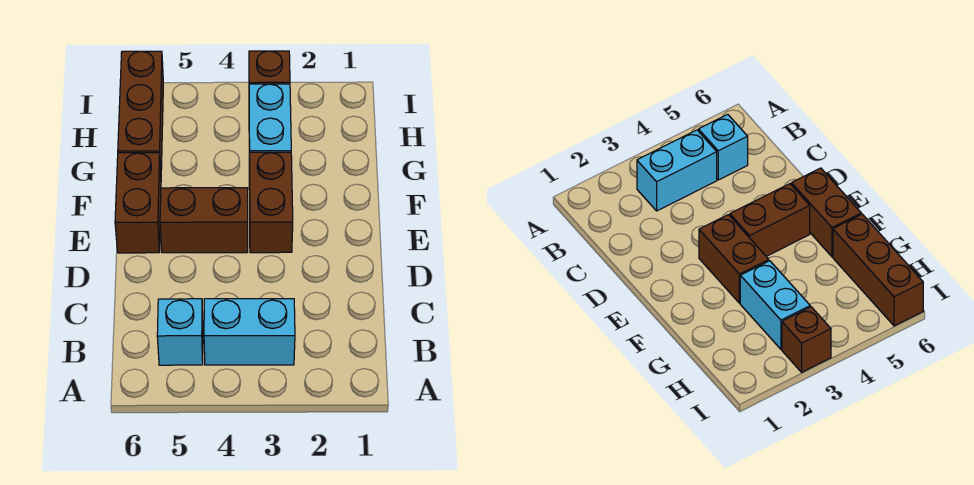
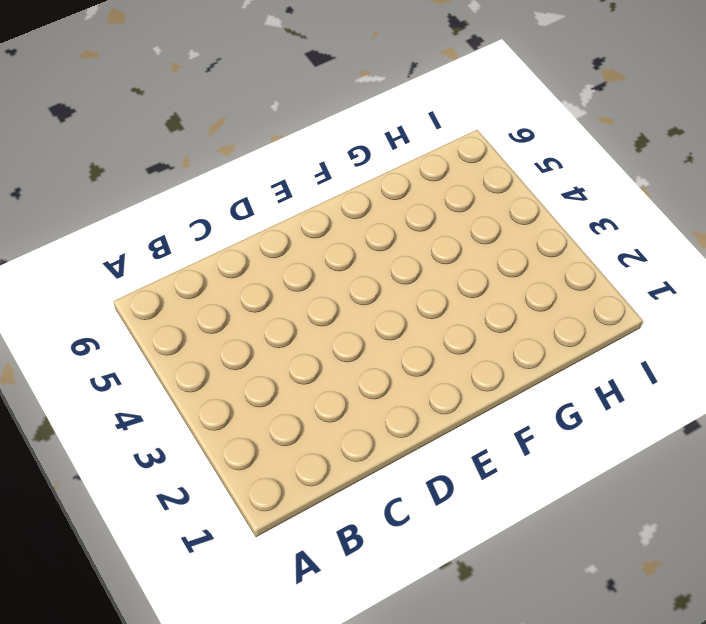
none -> cyan brick B3:B4 level 1
none -> cyan brick B5 level 1

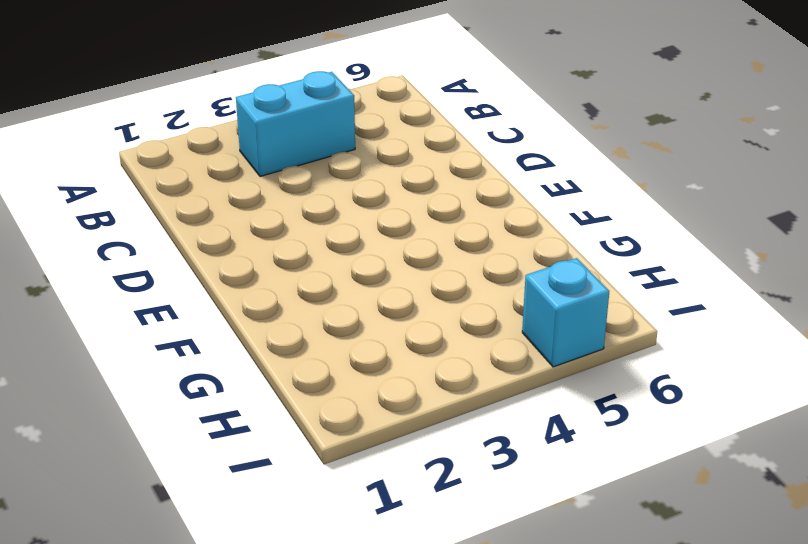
cyan brick I5 level 1 -> cyan brick B5 level 1
none -> brown brick E3:F3 level 1
none -> brown brick E4:E5 level 1

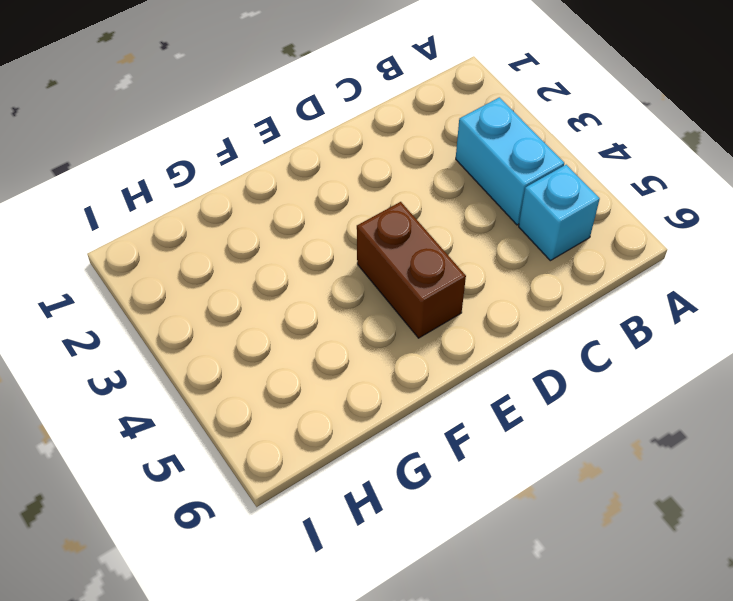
none -> brown brick E3:F3 level 1
none -> brown brick E6:F6 level 1

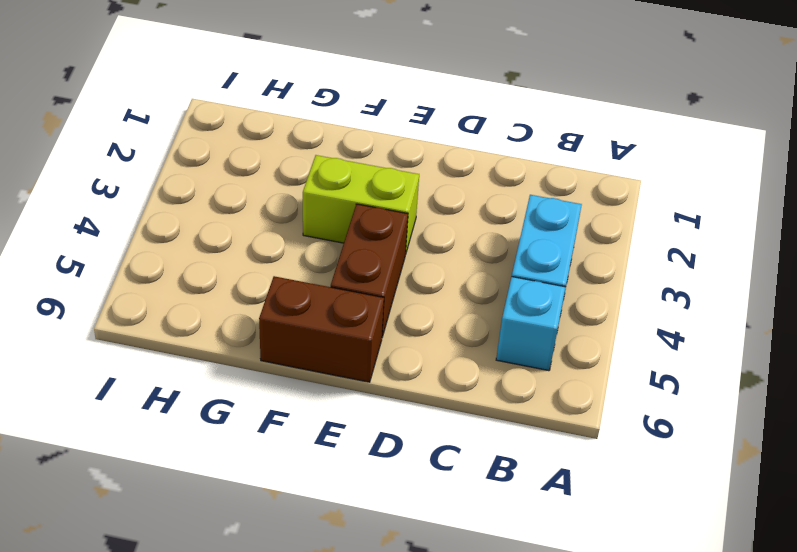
lime brick E3:F3 level 1 -> brown brick E3:F3 level 1
none -> cyan brick G3:H3 level 1
none -> brown brick G6:I6 level 1

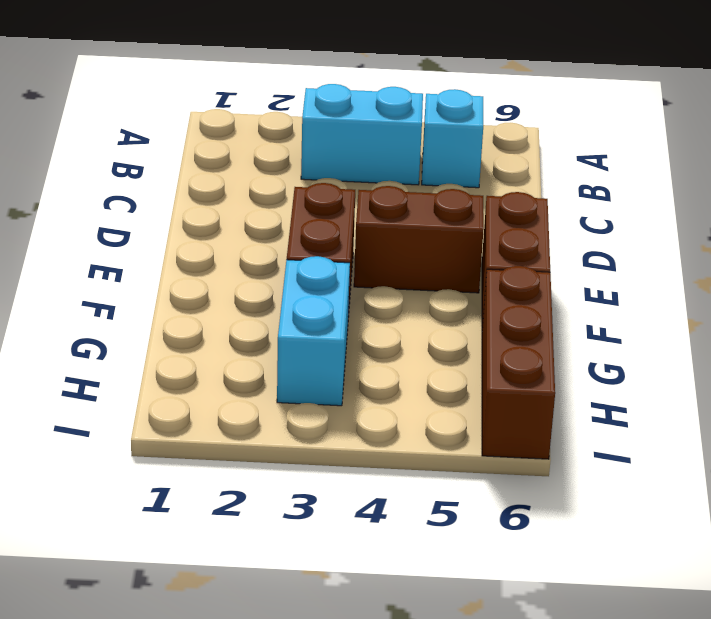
none -> brown brick I3 level 1

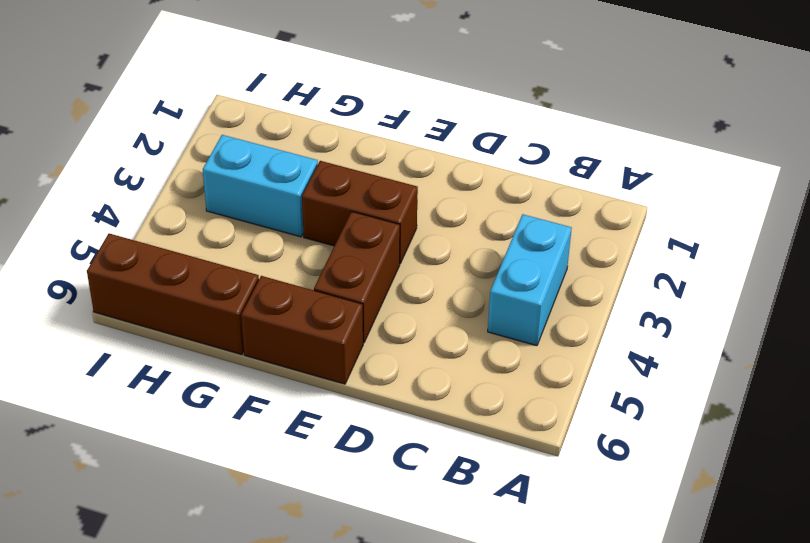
none -> cyan brick B5 level 1
none -> brown brick I3 level 1

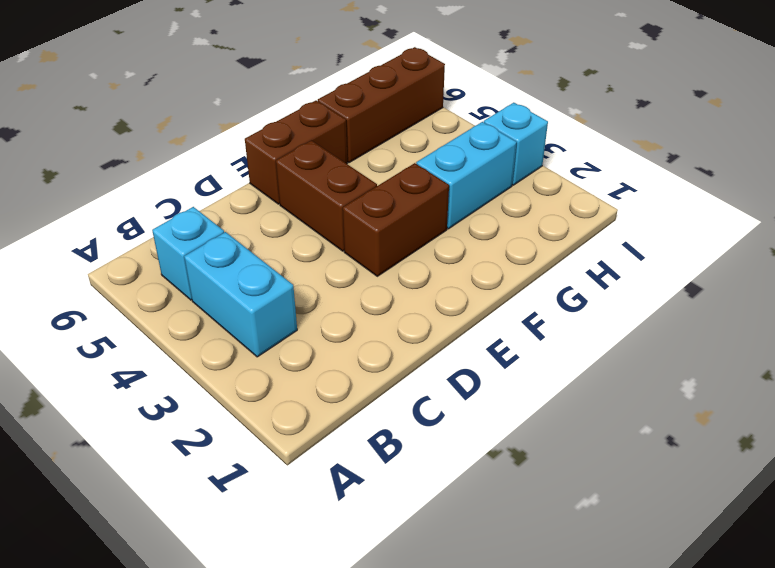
cyan brick I3 level 1 -> brown brick I3 level 1

